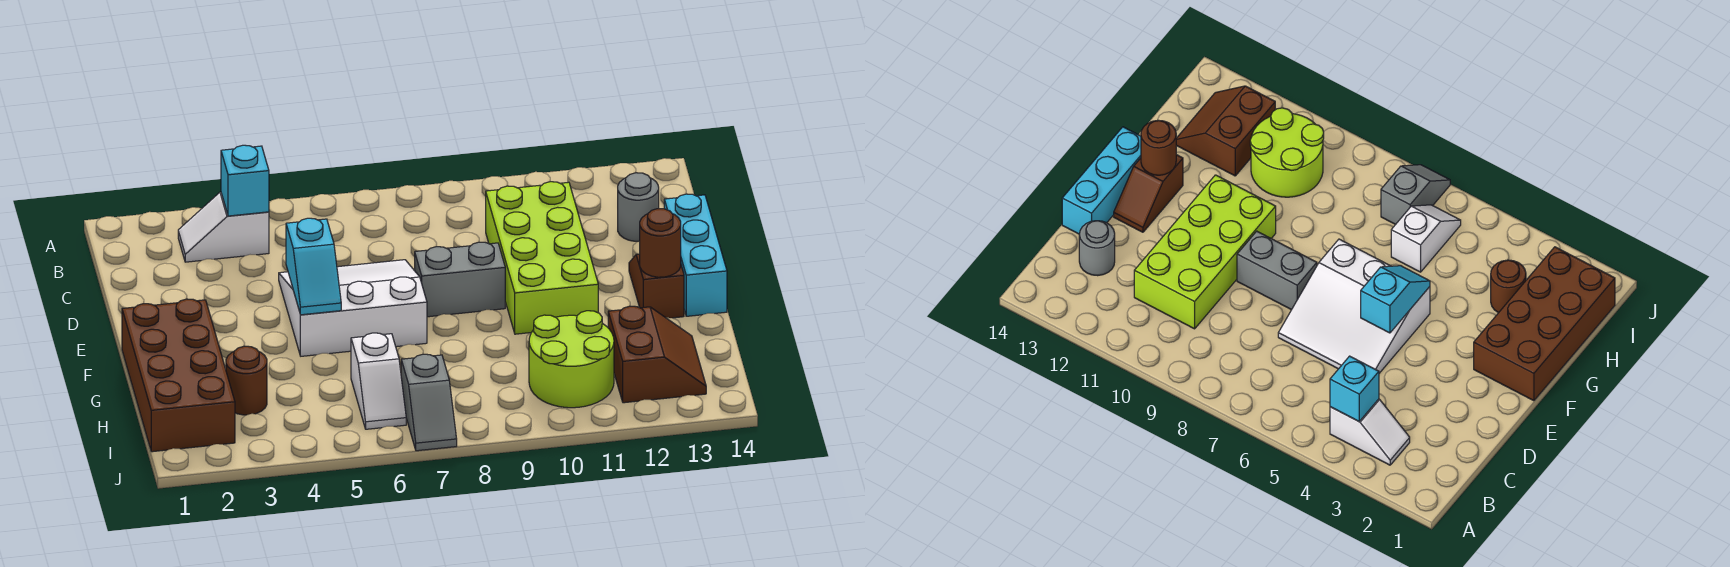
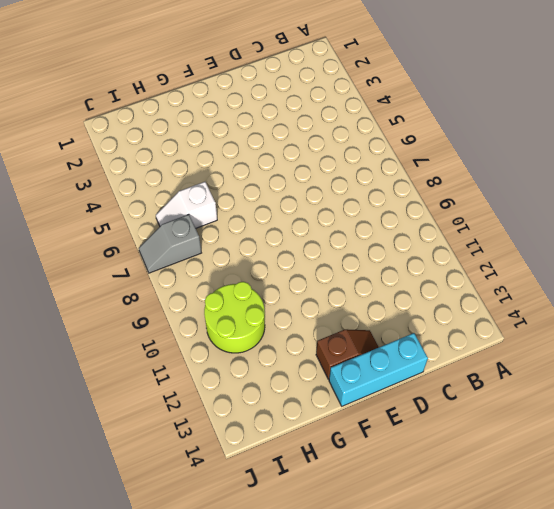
none -> white slope B3:B4 level 1 top 4
none -> lime brick C10:F11 level 1
none -> grey round brick C13 level 1

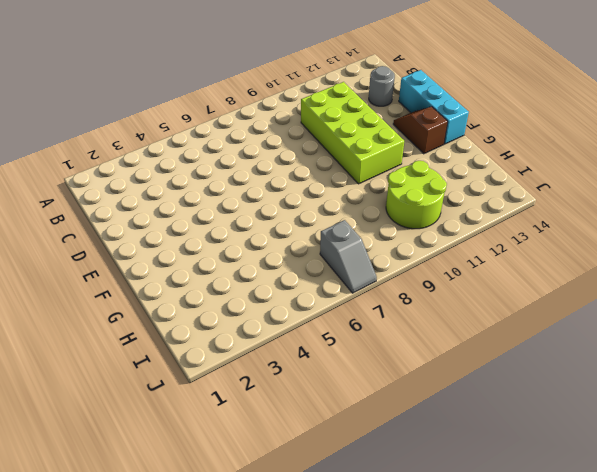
none -> white slope B3:B4 level 1 top 4
none -> white slope D5:F7 level 1 top F
none -> grey brick E8:E9 level 1

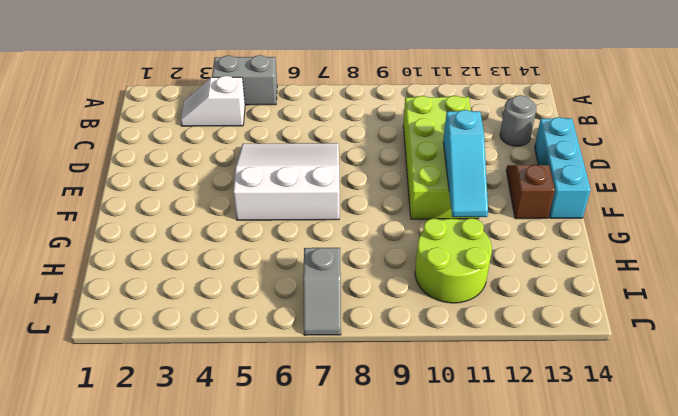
grey brick A4:A5 level 1 -> grey brick E8:E9 level 1
cyan slope E11:G11 level 2 top E -> none
none -> brown brick F1:I2 level 1
none -> brown round brick H3 level 1
none -> white slope H6:I6 level 1 top H

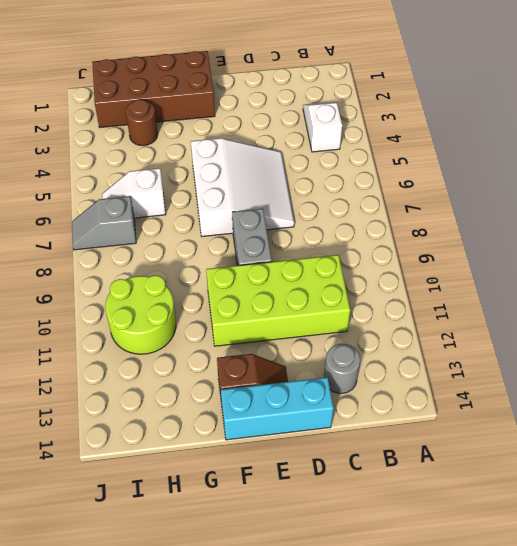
none -> brown slope H12:I13 level 1 top 12
none -> cyan brick B4 level 2
none -> cyan slope E5:F5 level 2 top E

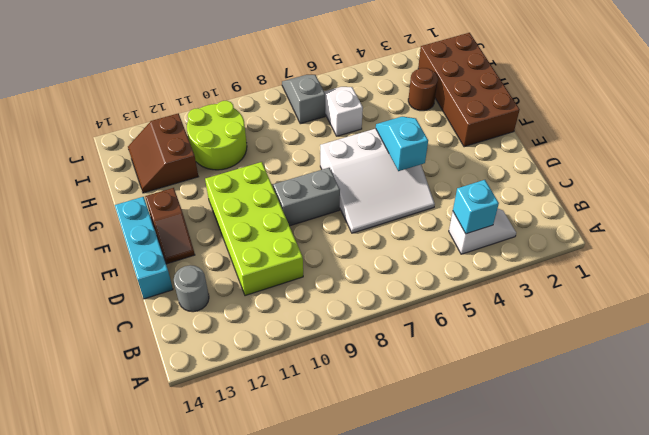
none -> brown round brick F13 level 2

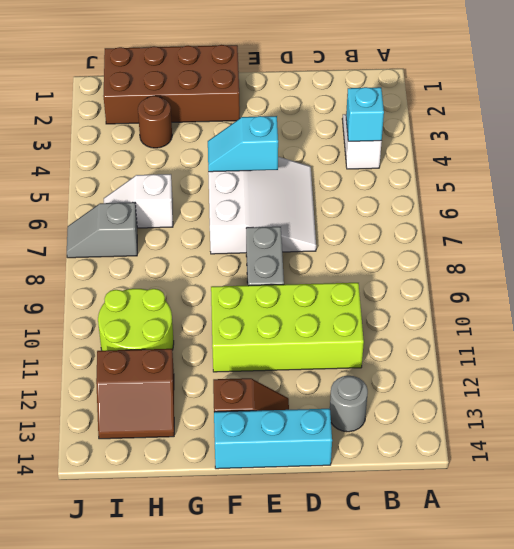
none -> brown round brick F13 level 2

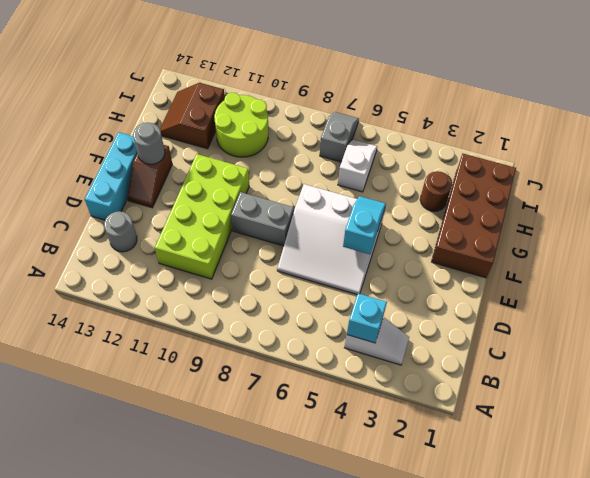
grey round brick F13 level 2 -> brown round brick F13 level 2

